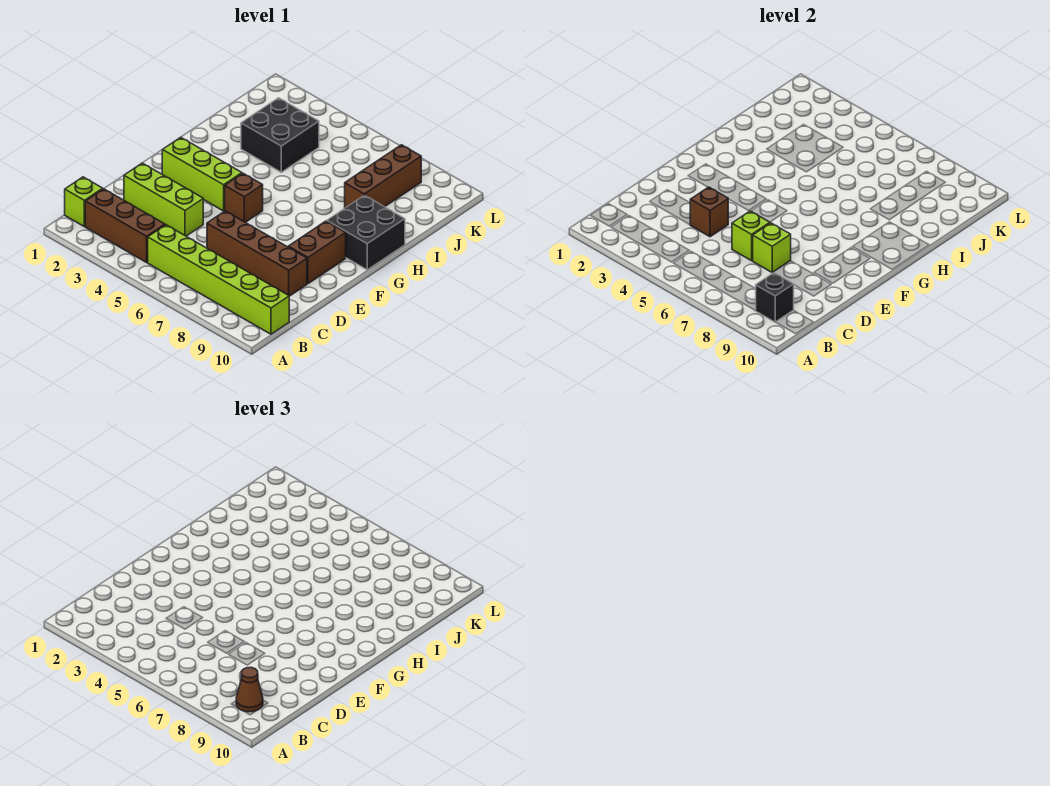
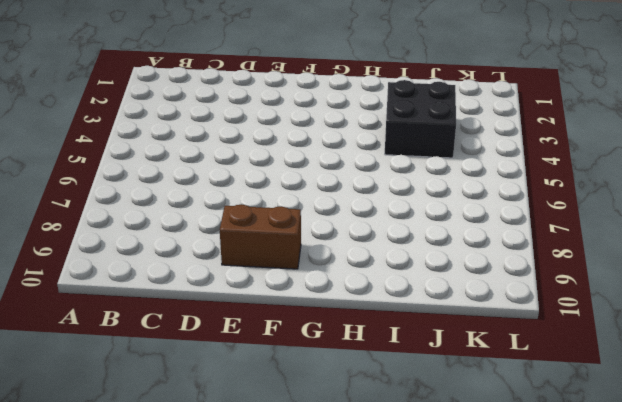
none -> lime brick B1 level 1
none -> brown brick B2:B4 level 1
none -> lime brick B5:B10 level 1

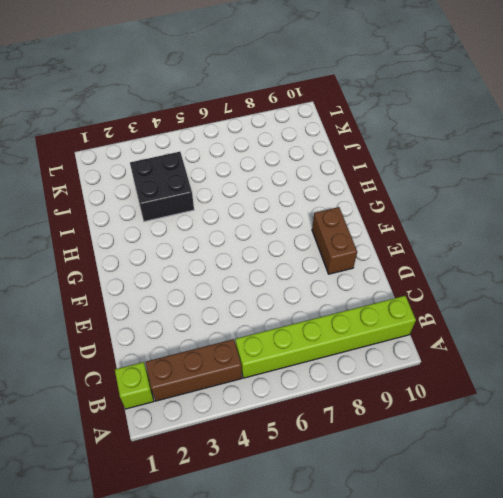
none -> lime brick D2:D4 level 1
none -> brown brick D6:D9 level 1
none -> lime brick F2:F4 level 1

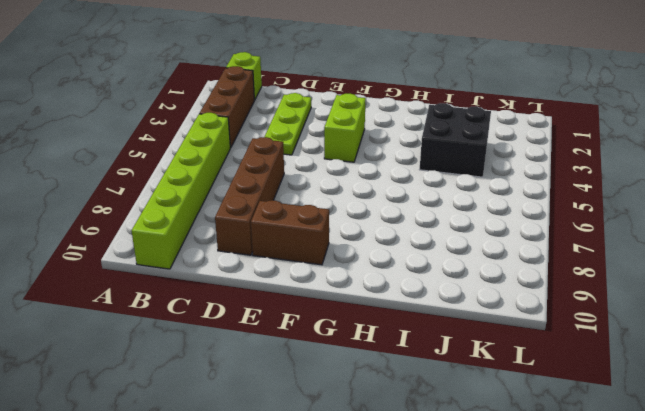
lime plate D2:D4 level 1 -> lime brick D2:D4 level 1
lime brick F3:F4 level 1 -> lime brick F2:F4 level 1
none -> brown brick F5 level 1
none -> black brick G9:H10 level 1
none -> brown brick I8:K8 level 1

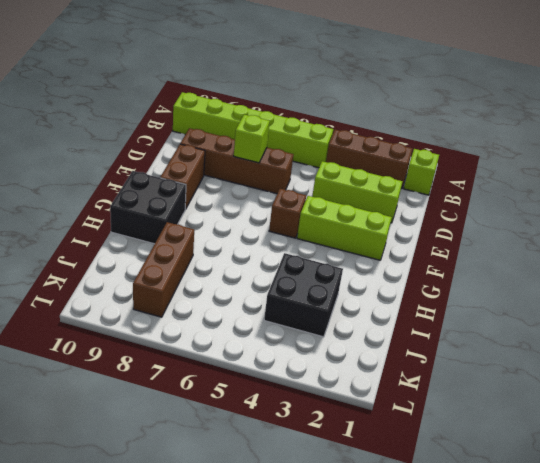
none -> black brick B9 level 2
none -> brown brick D4 level 2
none -> lime brick D6 level 2

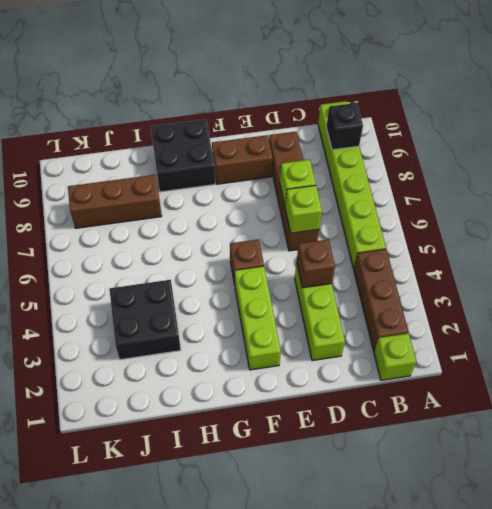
none -> brown cone B9 level 3

